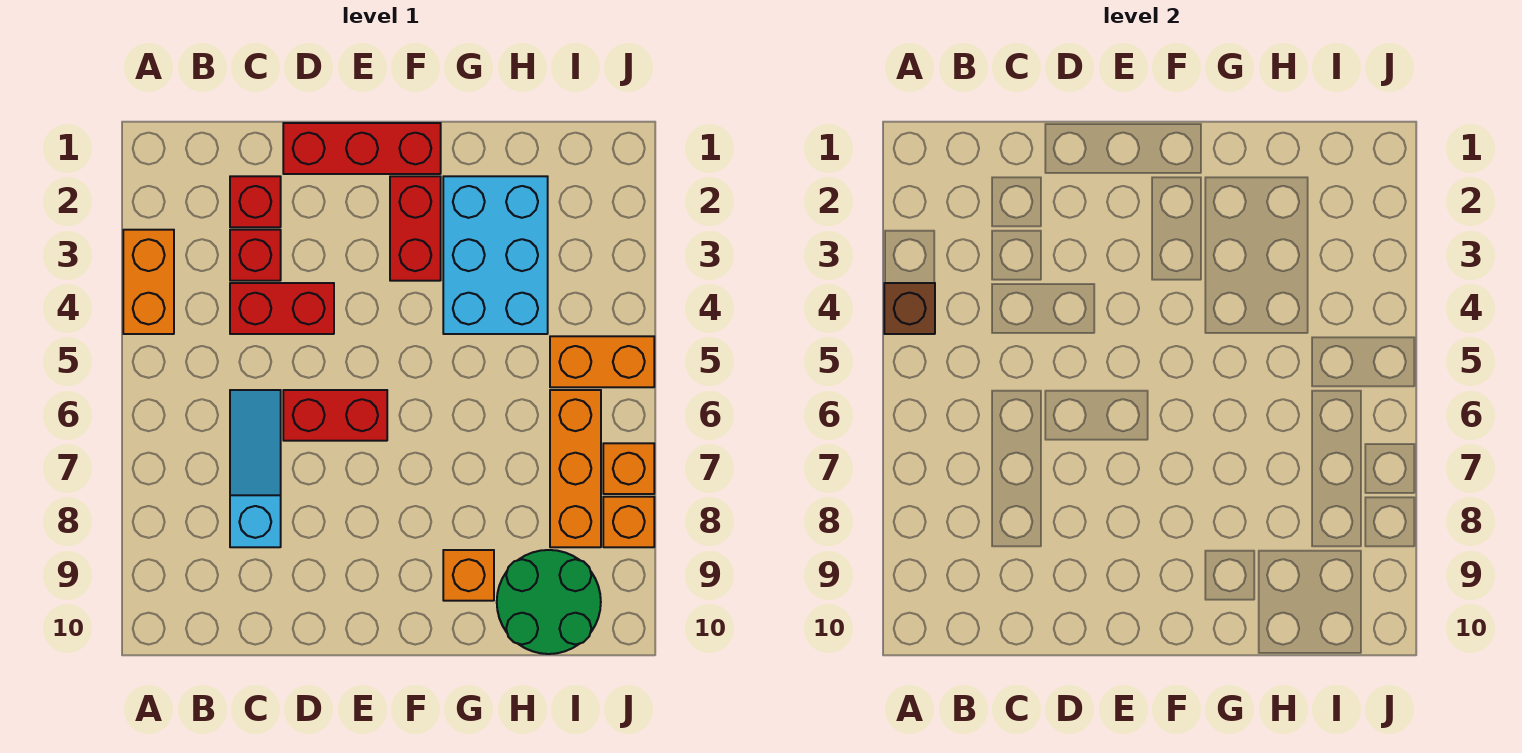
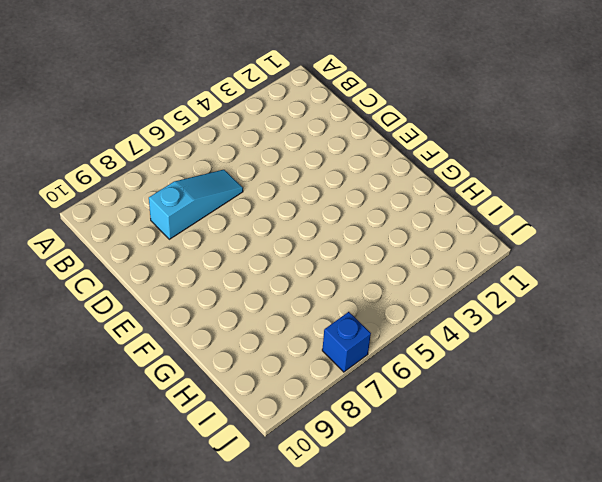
blue brick J7 level 1 -> orange brick J7 level 1
none -> orange brick A3:A4 level 1
none -> red brick C2 level 1
none -> red brick C3 level 1

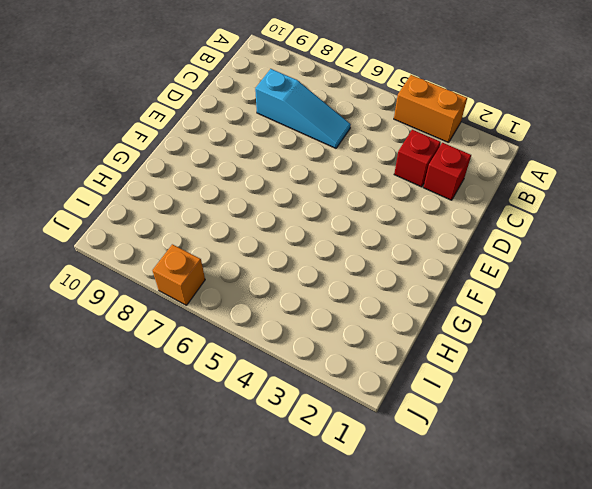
none -> red brick C4:D4 level 1
none -> red brick D1:F1 level 1
none -> red brick D6:E6 level 1

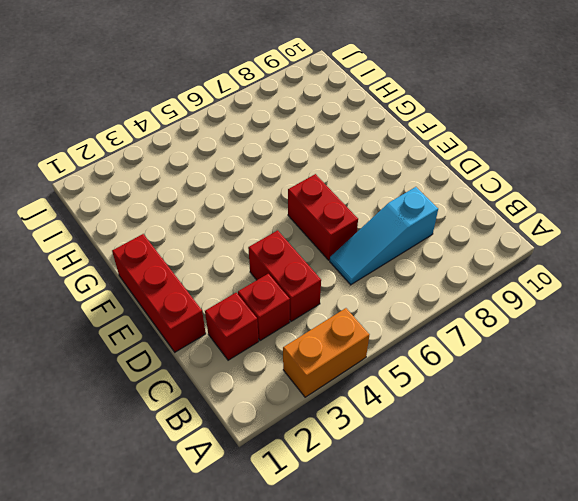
none -> red brick F2:F3 level 1
none -> cyan brick G2:H4 level 1
none -> orange brick G9 level 1

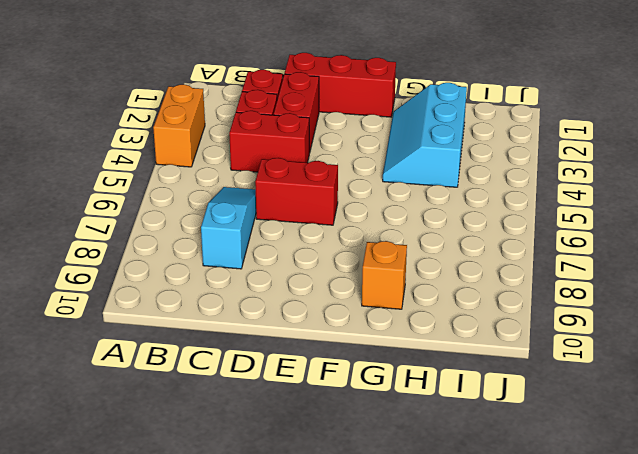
red brick D2:D3 level 1 -> red brick F2:F3 level 1
cyan slope G2:H4 level 1 top H -> cyan brick G2:H4 level 1
none -> green round brick H9:I10 level 1
none -> orange brick I5:J5 level 1
none -> orange brick I6:I8 level 1

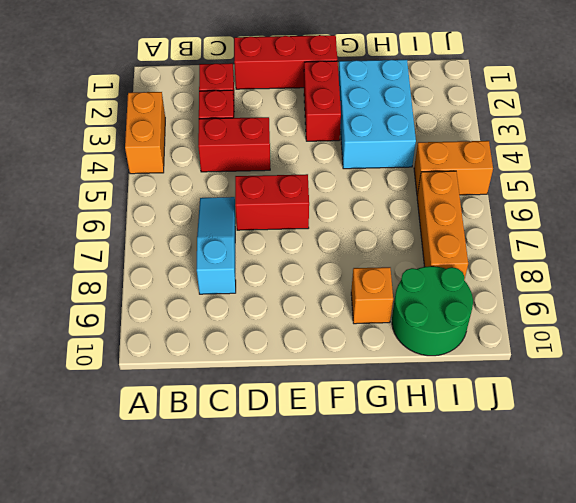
none -> orange brick J7 level 1
none -> orange brick J8 level 1
none -> brown brick A4 level 2

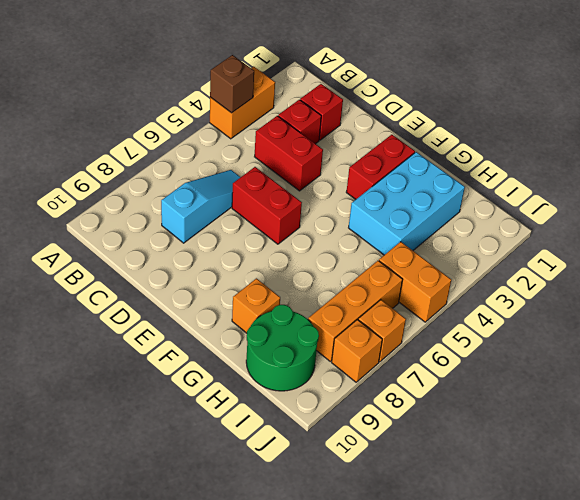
none -> red brick D1:F1 level 1

